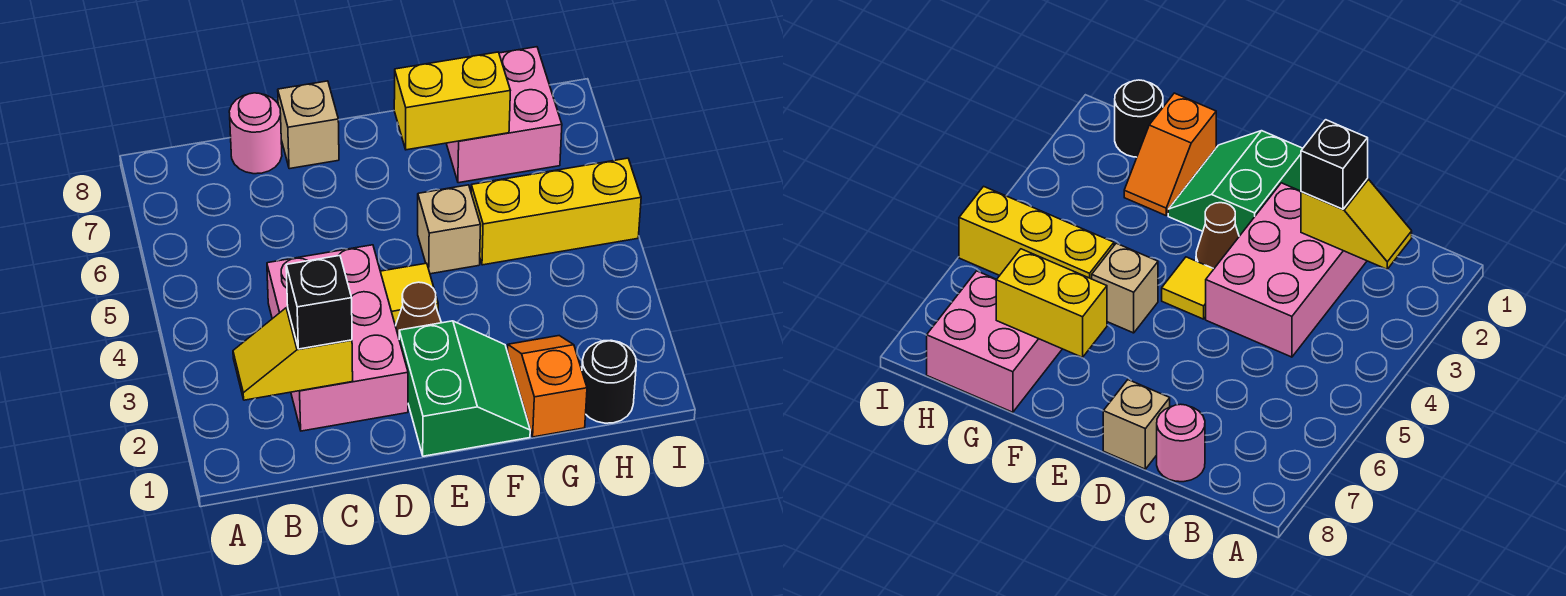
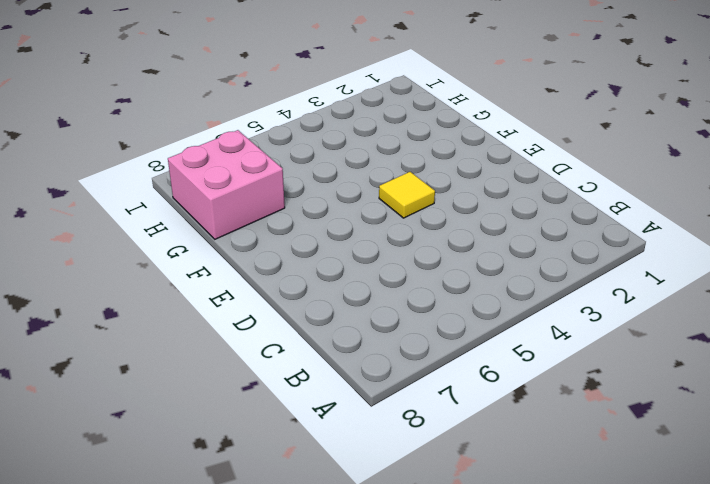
none -> pink brick C2:D4 level 1
none -> pink round brick C8 level 1
none -> tan brick D8 level 1

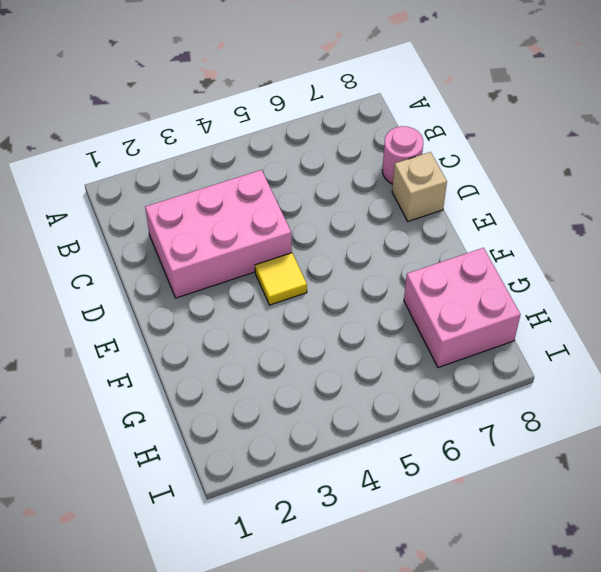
none -> green slope E1:F2 level 1 top E
none -> brown cone E3 level 1
none -> tan brick F5 level 1

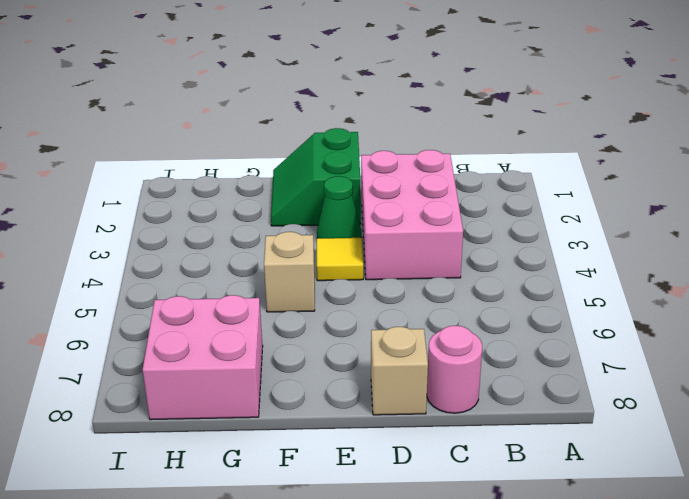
green cone E3 level 1 -> brown cone E3 level 1
none -> orange slope G1:G2 level 1 top 1
none -> yellow brick G5:I5 level 1
none -> black round brick H1 level 1

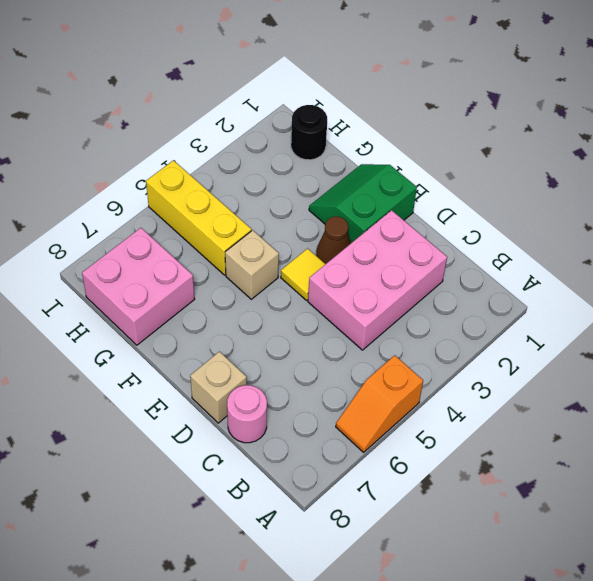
orange slope A5:A6 level 1 top 5 -> orange slope G1:G2 level 1 top 1
none -> yellow slope B2:C2 level 2 top C
none -> yellow brick F7:G7 level 2
none -> black brick C2 level 3

